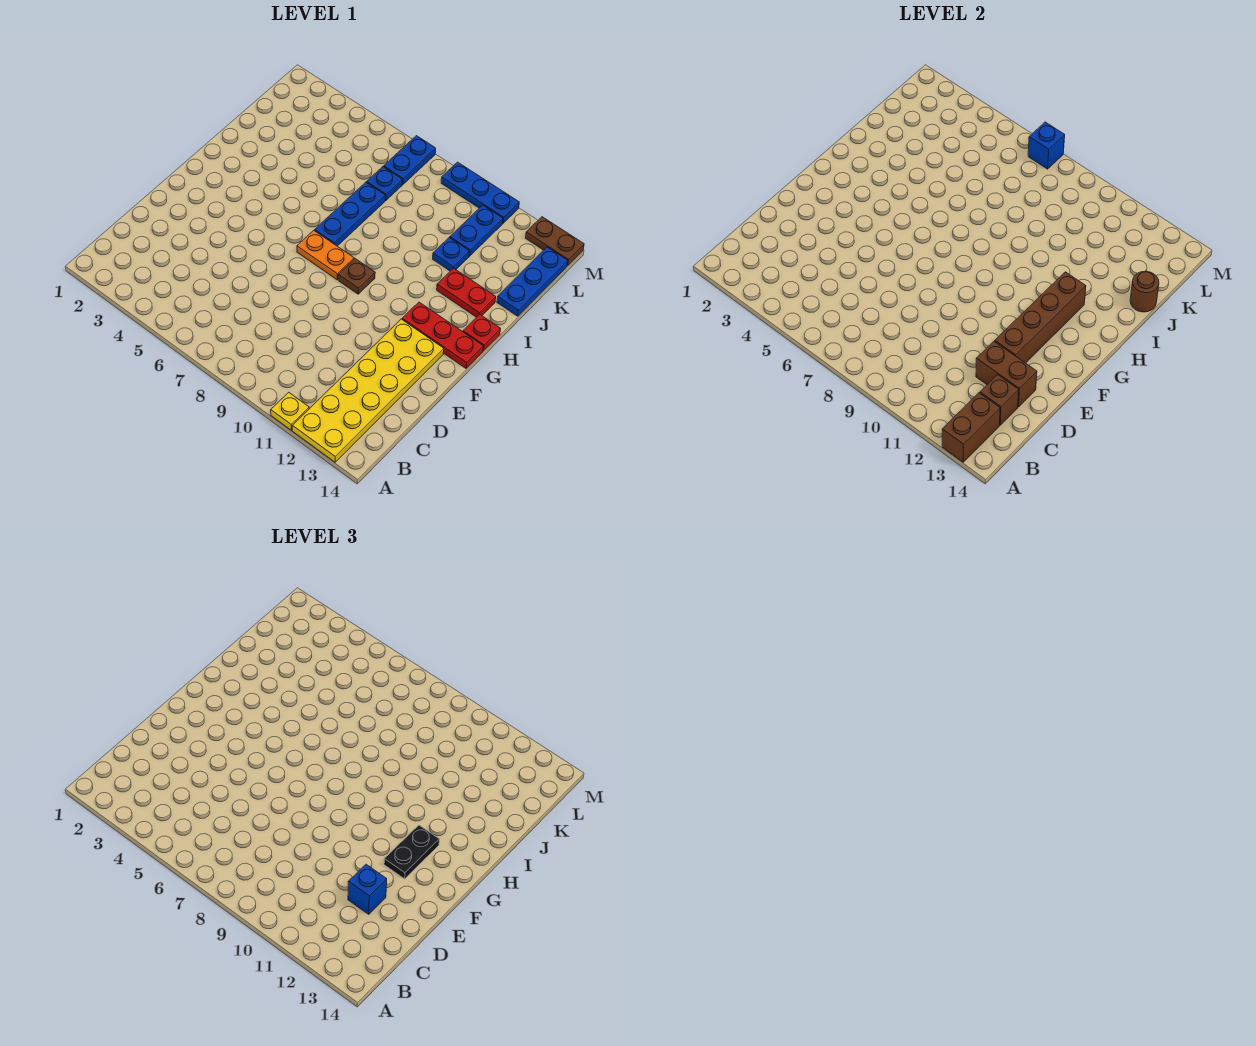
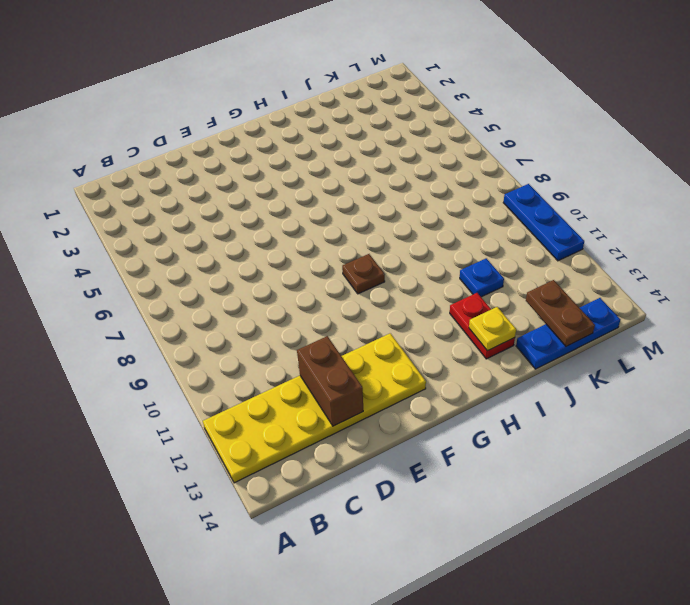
yellow plate I13 level 2 -> yellow plate A11 level 1
brown plate K13:K14 level 2 -> brown plate M13:M14 level 1
none -> orange plate G7:G8 level 1
none -> red plate G12:G14 level 1
none -> blue plate H7:J7 level 1

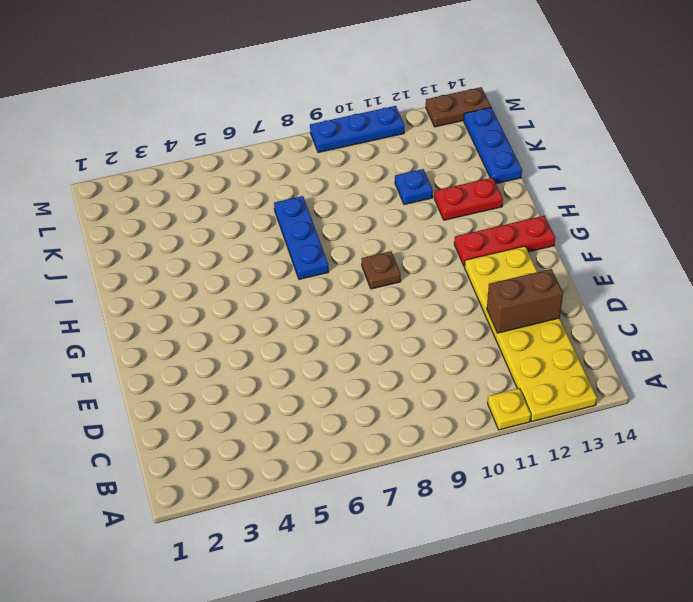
none -> orange plate G7:G8 level 1
none -> red plate H14 level 1
none -> blue plate K7 level 1

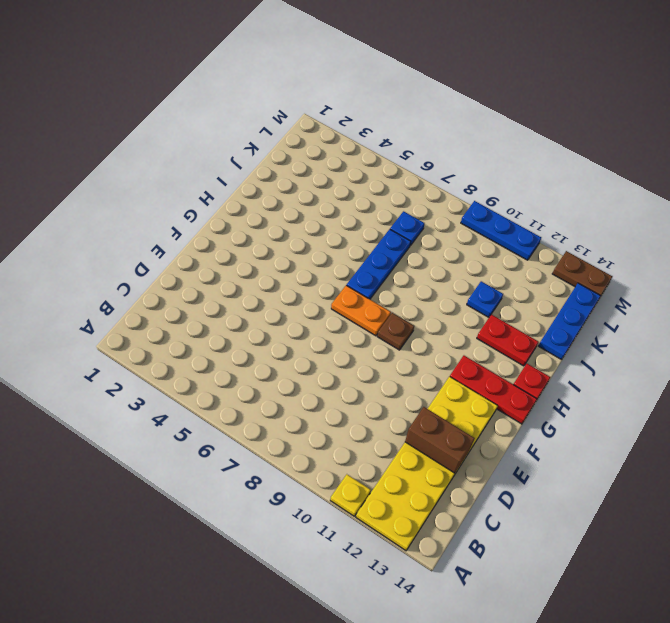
none -> blue plate K11:L11 level 1
none -> blue plate L7:M7 level 1
none -> brown brick A13:B13 level 2

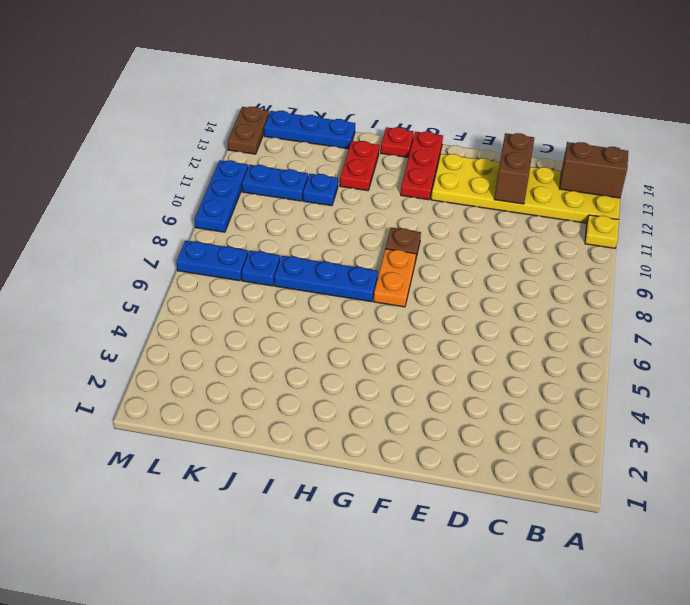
none -> brown brick C13 level 2
none -> brown brick E12:H12 level 2
none -> brown round brick J14 level 2

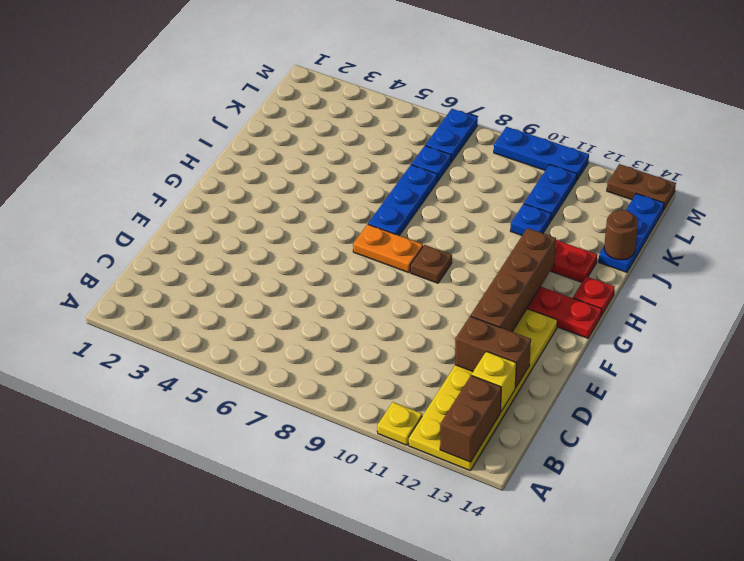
yellow brick C13 level 2 -> brown brick C13 level 2
none -> blue brick M7 level 2
none -> blue brick D12 level 3
none -> black plate F12:G12 level 3

